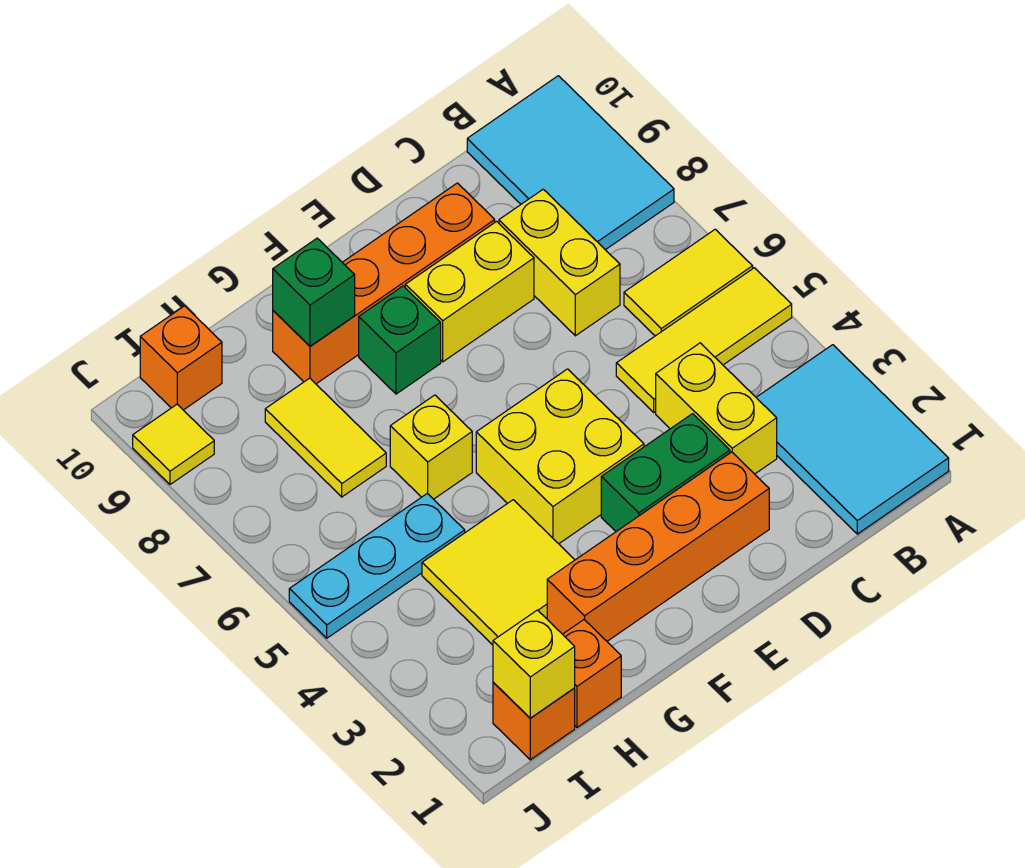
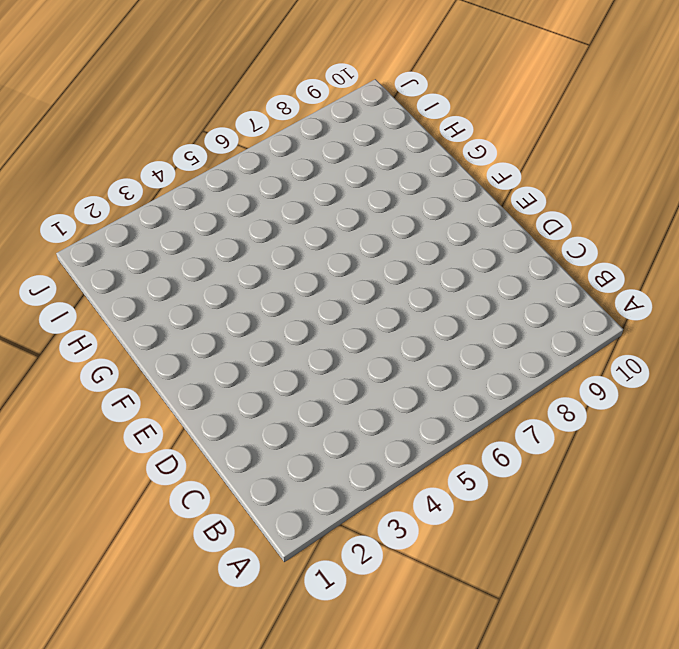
none -> cyan tile A1:B3 level 1
none -> yellow tile A5:C5 level 1
none -> yellow tile A6:B6 level 1

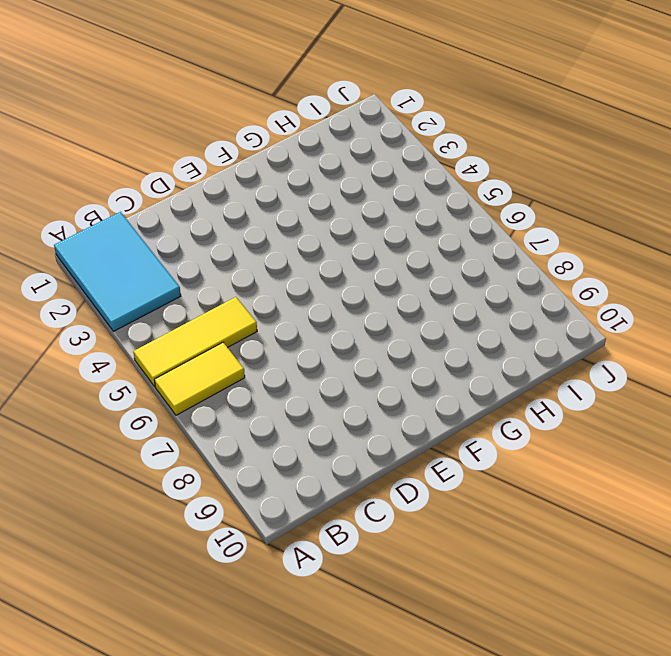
none -> cyan tile A8:B10 level 1
none -> yellow brick C3:C4 level 1
none -> yellow brick C7:C8 level 1

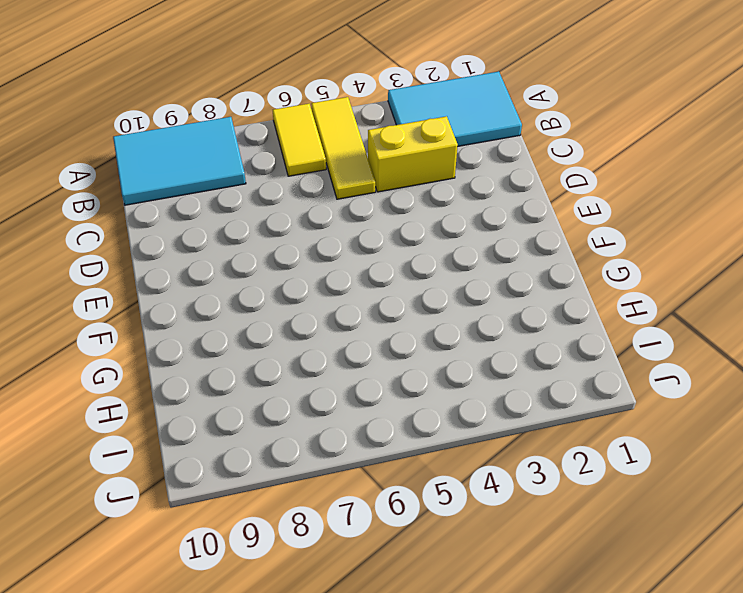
none -> yellow brick C7:C8 level 1
none -> orange brick D2:G2 level 1
none -> green brick D3:E3 level 1

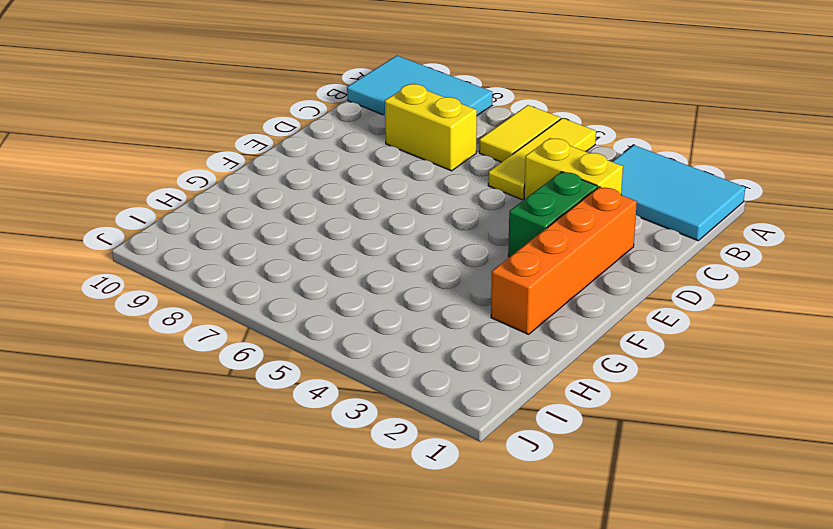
none -> yellow brick D8:E8 level 1
none -> orange brick D9:G9 level 1
none -> yellow brick E4:F5 level 1

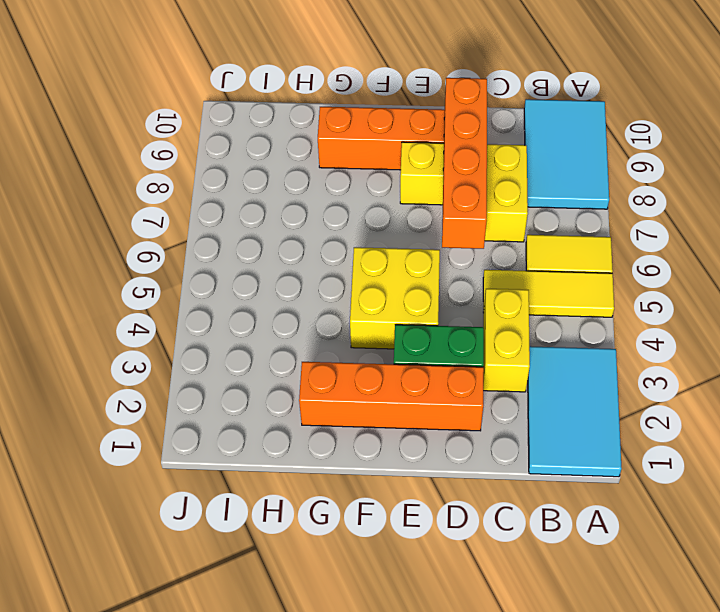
orange brick D6:D9 level 2 -> none
none -> green brick F8 level 1
none -> yellow tile G3:H4 level 1
none -> yellow brick G6 level 1

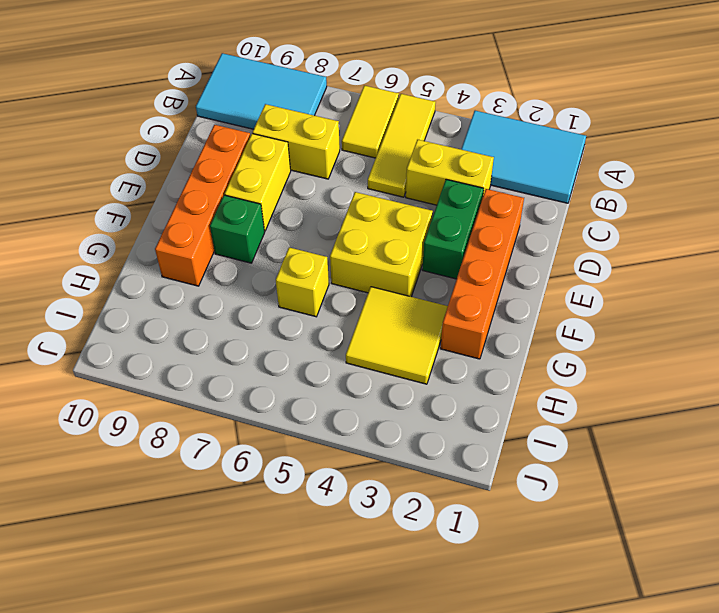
none -> orange brick H1 level 1
none -> cyan plate H5:J5 level 1
none -> yellow tile H7:H8 level 1

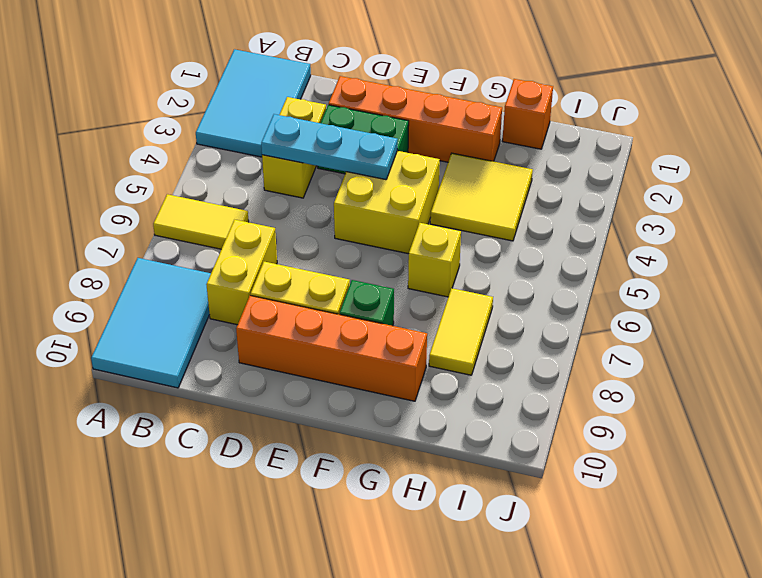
cyan plate C4:E4 level 2 -> cyan plate H5:J5 level 1
none -> yellow tile A5:C5 level 1
none -> orange brick I1 level 1
none -> orange brick I10 level 1

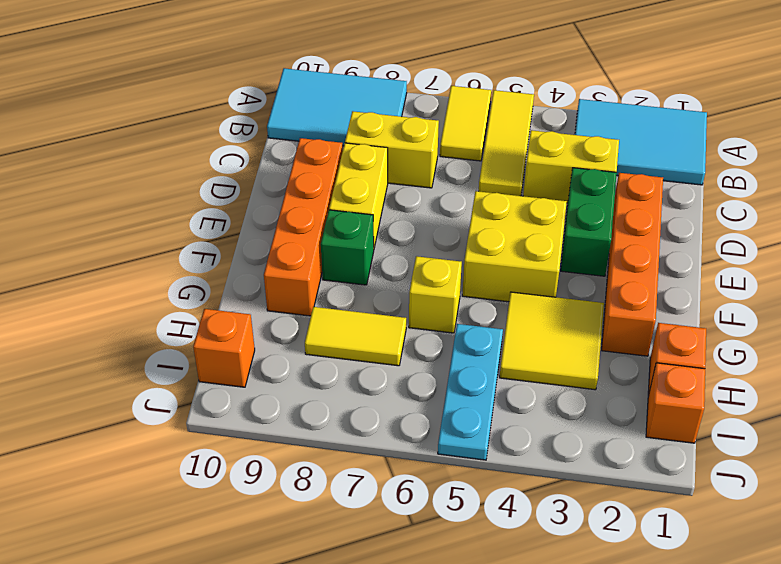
none -> yellow tile J9 level 1
none -> green brick G9 level 2
none -> yellow brick I1 level 2

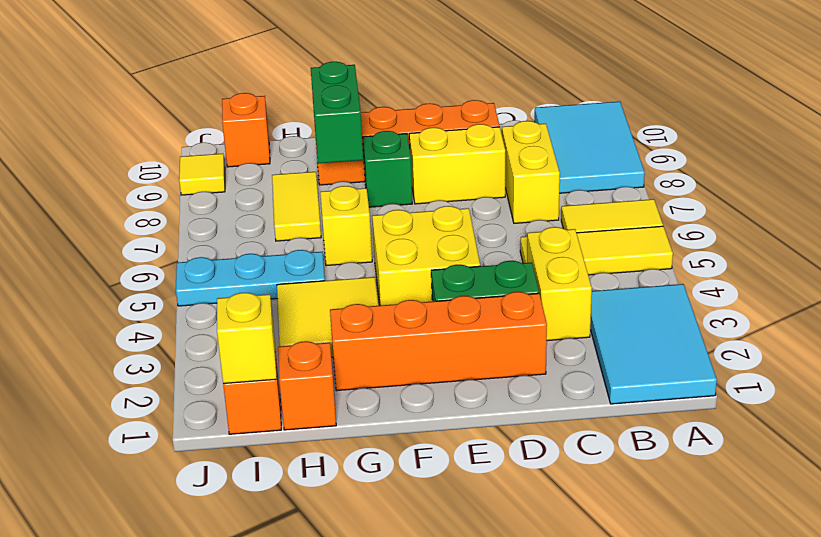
green brick G8:G9 level 2 -> green brick G9 level 2

